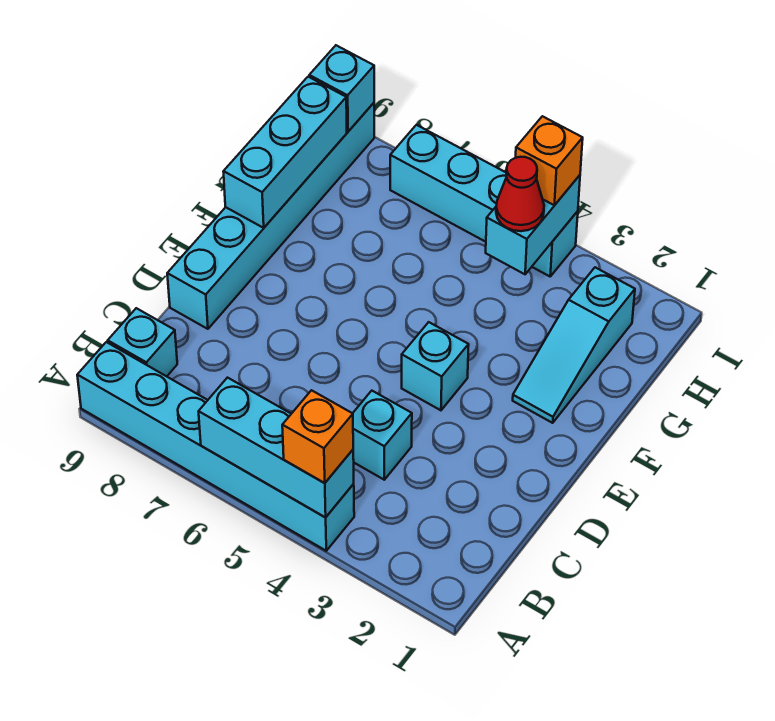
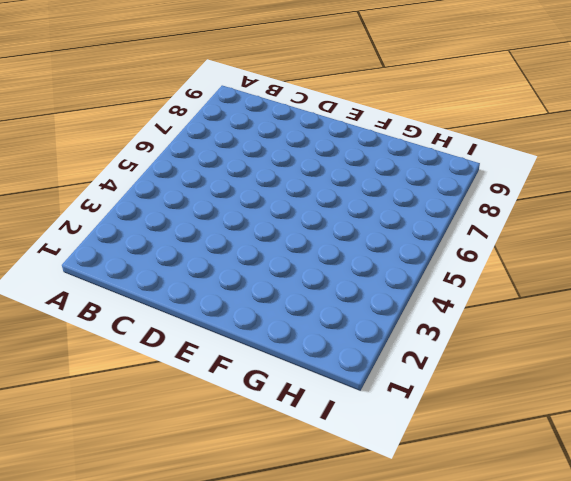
none -> cyan brick A4:A9 level 1
none -> cyan brick B9 level 1
none -> cyan brick C4 level 1

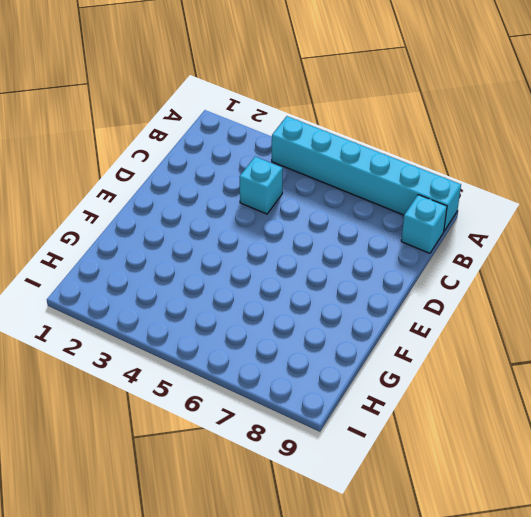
none -> cyan brick D9:I9 level 1
none -> cyan brick E4 level 1
none -> cyan slope F2:H2 level 1 top H

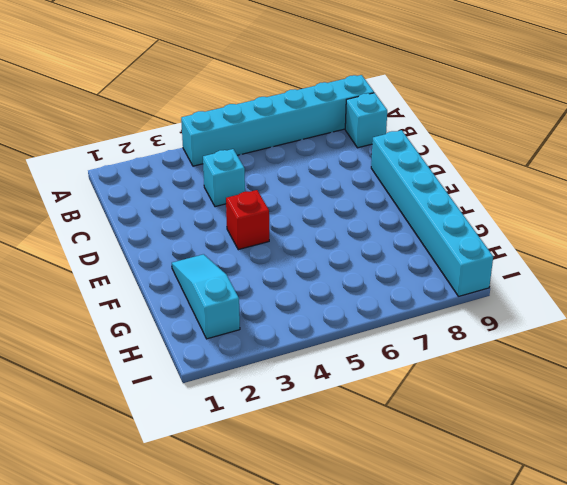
red brick E4 level 1 -> cyan brick E4 level 1
none -> cyan brick I4:I7 level 1
none -> cyan brick A4:A6 level 2
none -> cyan brick F9:H9 level 2

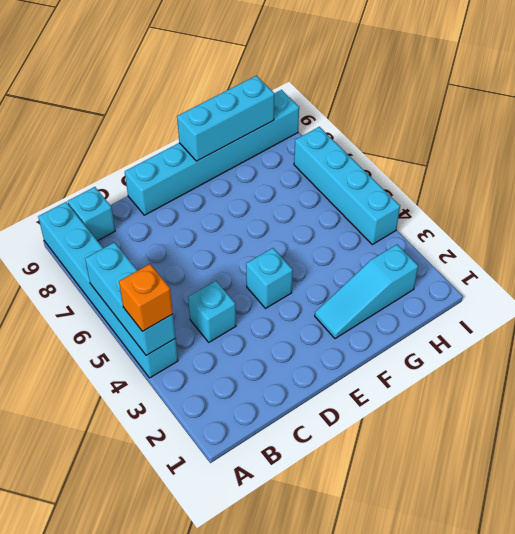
none -> cyan brick H4:I4 level 2
none -> cyan brick I9 level 2
none -> red cone H4 level 3

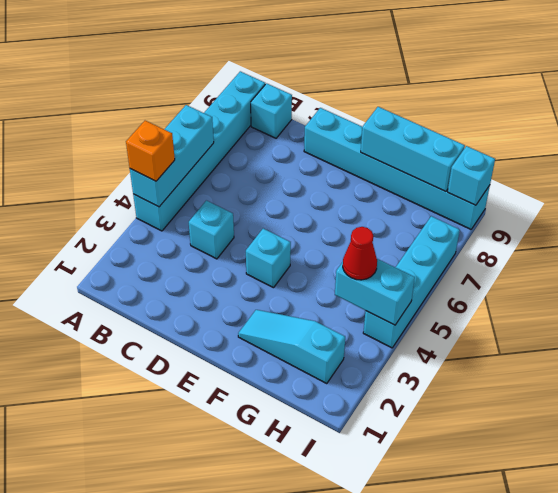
none -> orange brick I4 level 3

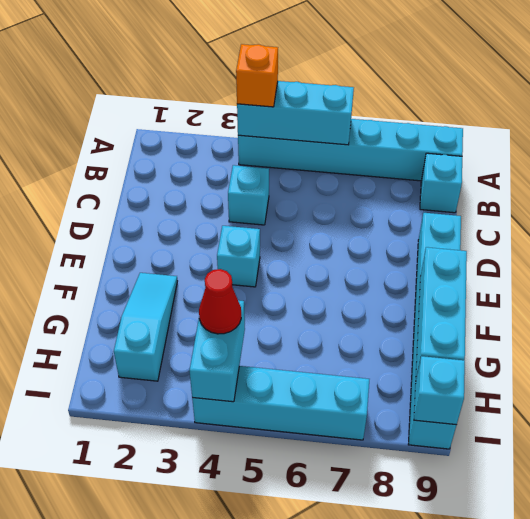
none -> orange brick I4 level 3

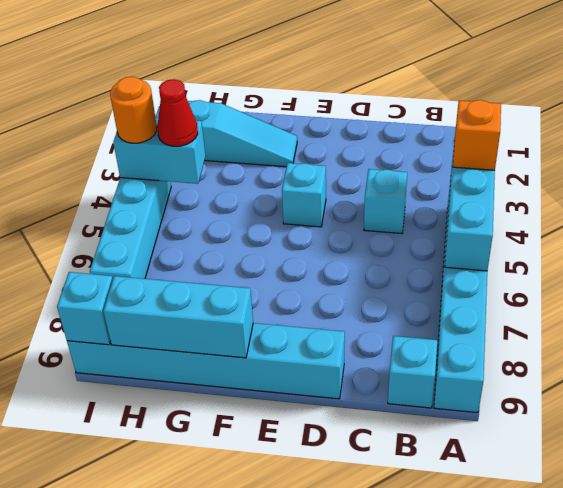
orange round brick I4 level 3 -> orange brick I4 level 3

